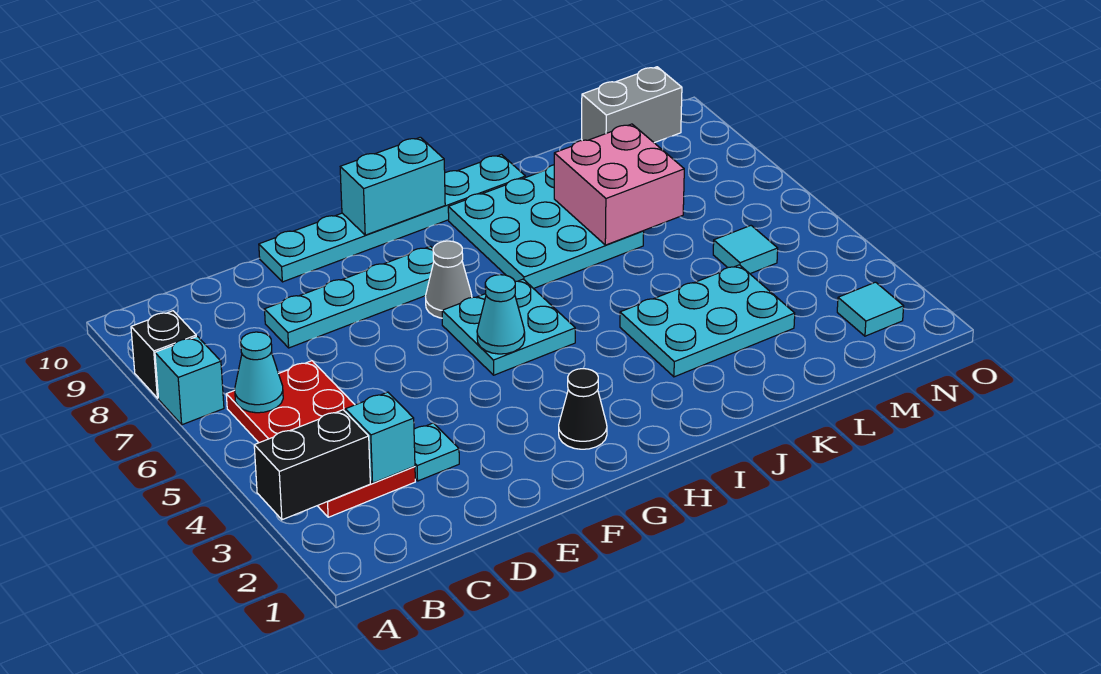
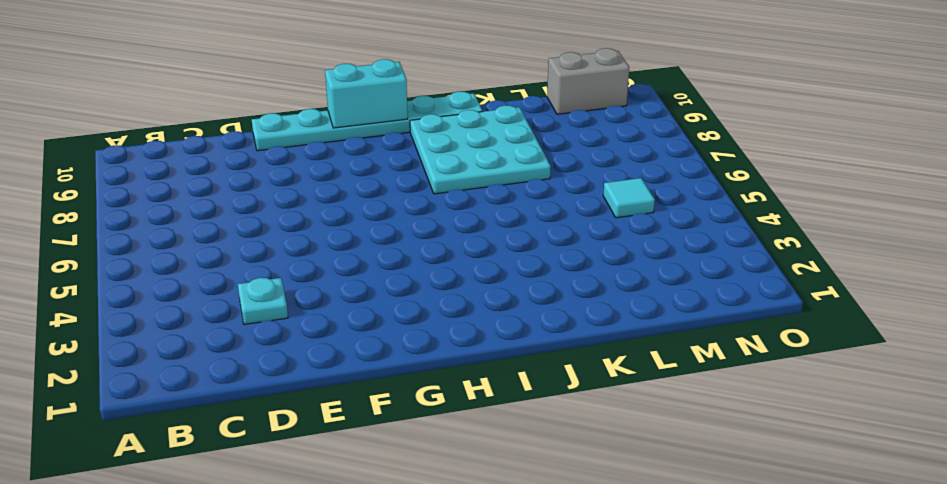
none -> cyan brick A7 level 1
none -> black brick A8 level 1
none -> red plate B3:C6 level 1

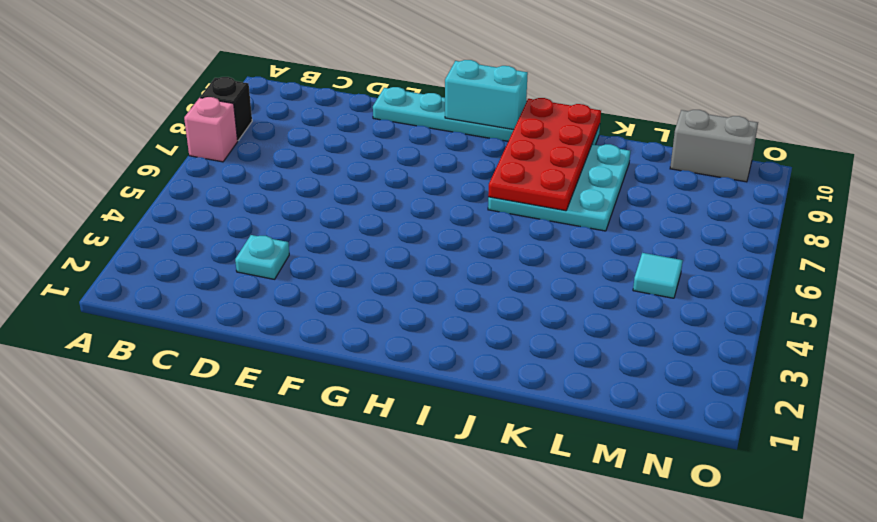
pink brick A7 level 1 -> cyan brick A7 level 1
red plate I7:J10 level 2 -> red plate B3:C6 level 1
none -> cyan plate D8:G8 level 1
none -> black cone G2 level 1
none -> cyan plate G5:H6 level 1

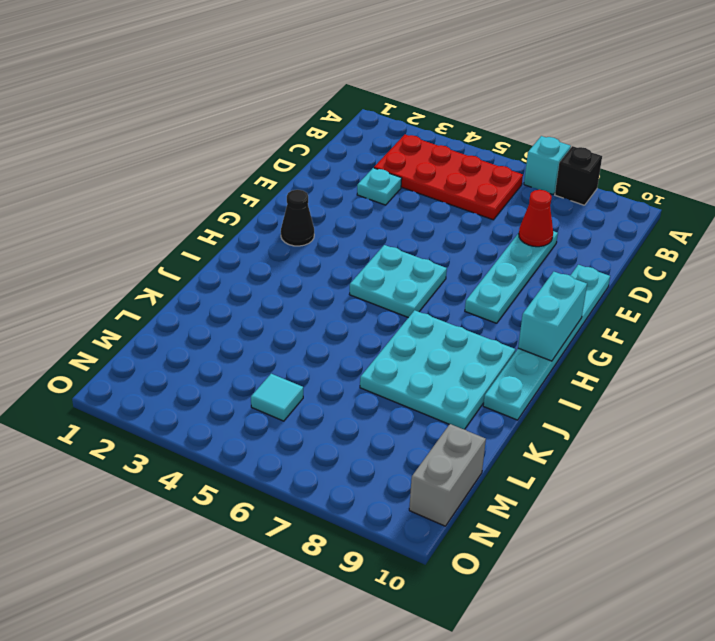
red cone D8 level 2 -> none
none -> grey cone G7 level 1
none -> cyan plate J3:L4 level 1
none -> cyan tile N2 level 1

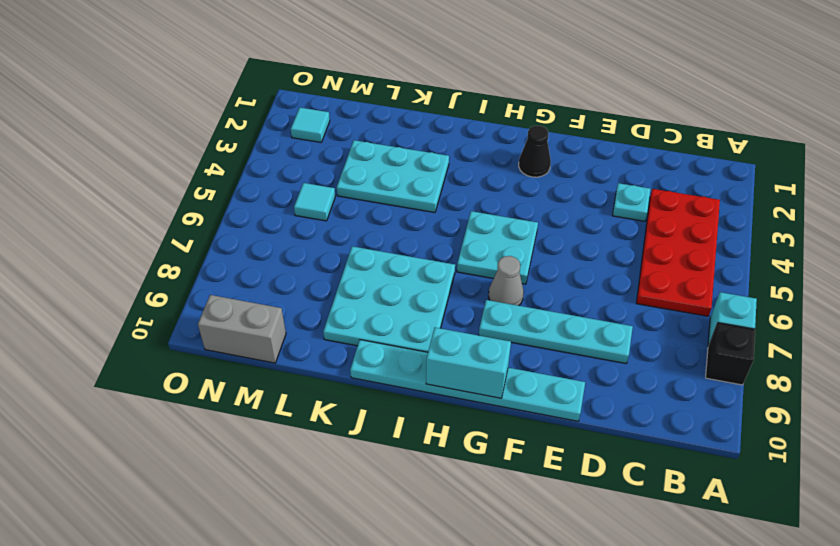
none -> black brick A3:B3 level 2
none -> cyan cone B6 level 2
none -> cyan brick C3 level 2

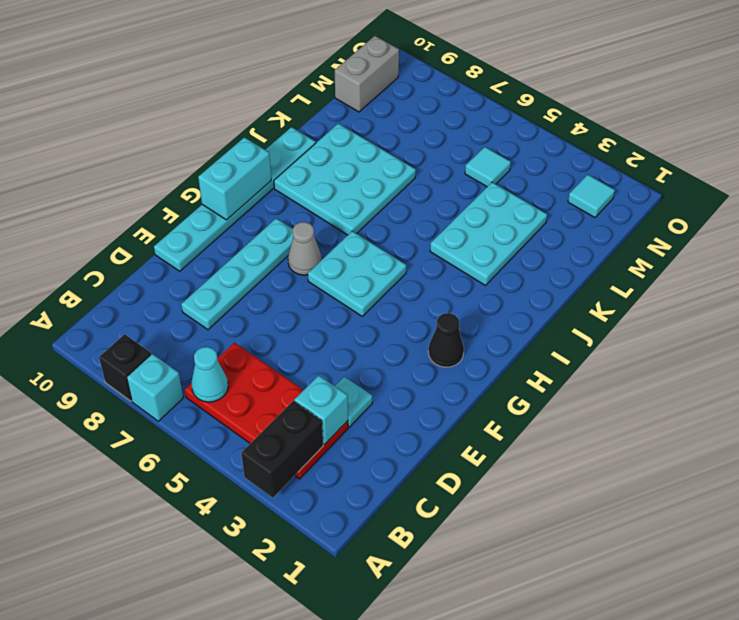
none -> cyan cone G5 level 2
none -> pink brick K7:L8 level 2

